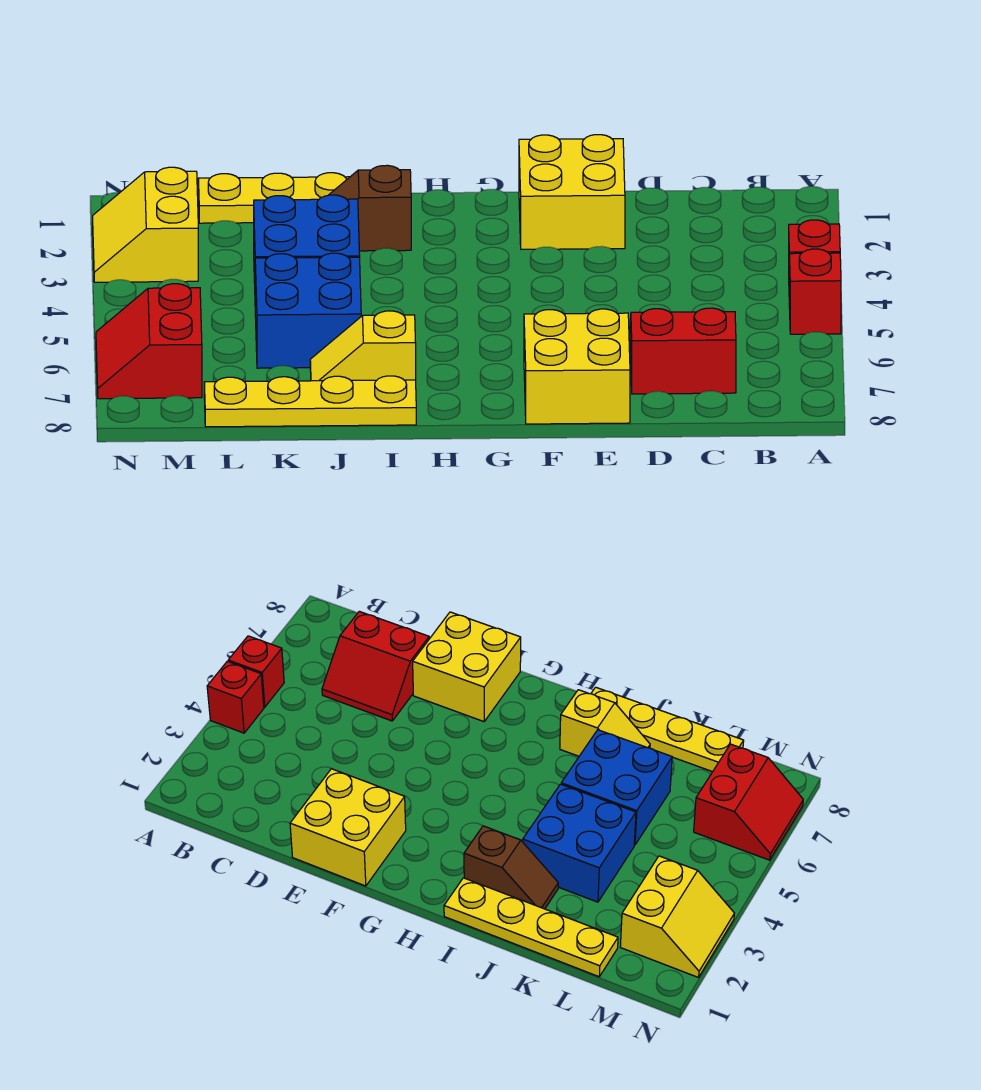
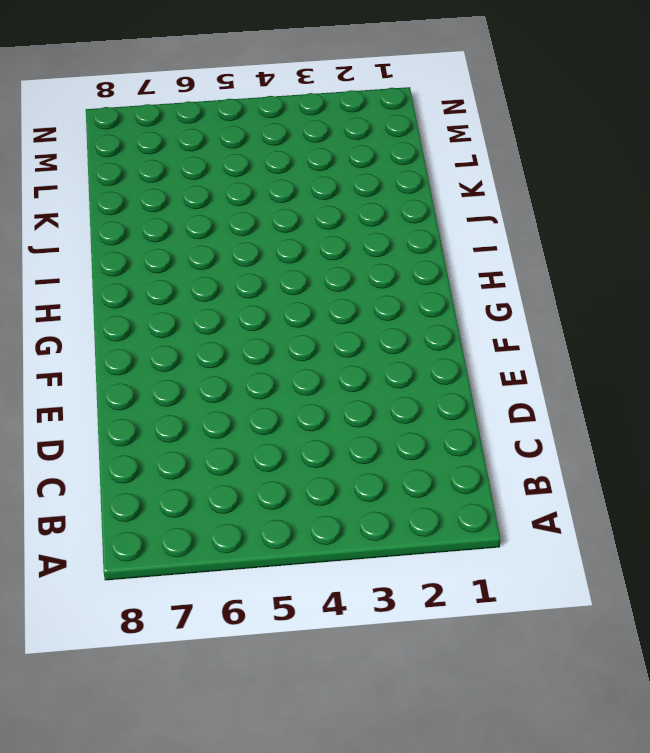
none -> red brick A4 level 1
none -> red brick A5 level 1
none -> red slope C6:D7 level 1 top 7

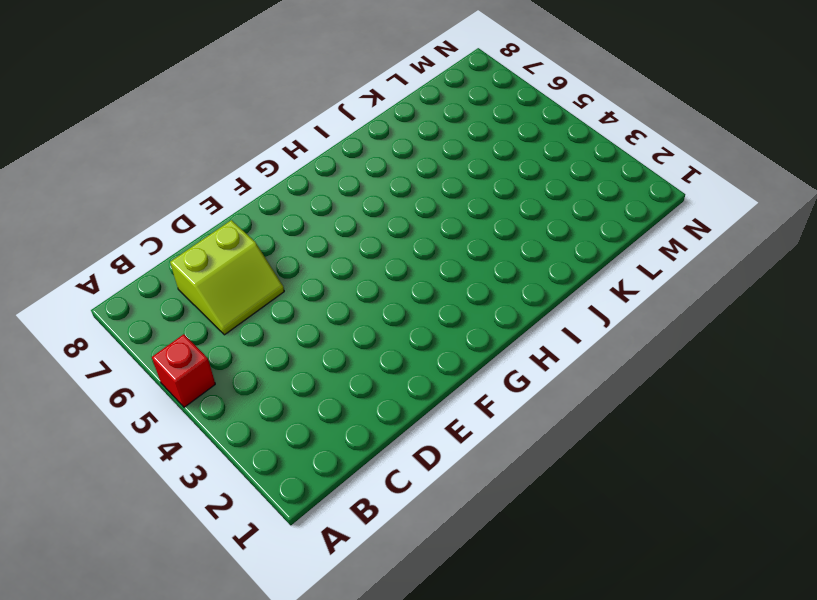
lime slope C6:D7 level 1 top 7 -> red slope C6:D7 level 1 top 7
none -> red brick A4 level 1
none -> yellow brick E1:F2 level 1
none -> yellow brick E7:F8 level 1

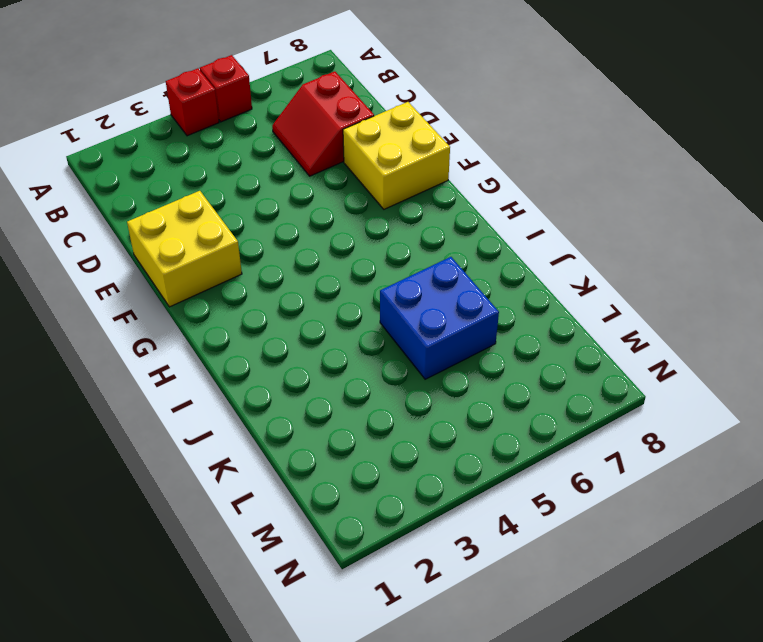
none -> yellow plate I1:L1 level 1
none -> brown slope I2:J2 level 1 top I
none -> yellow slope I7:J7 level 1 top I

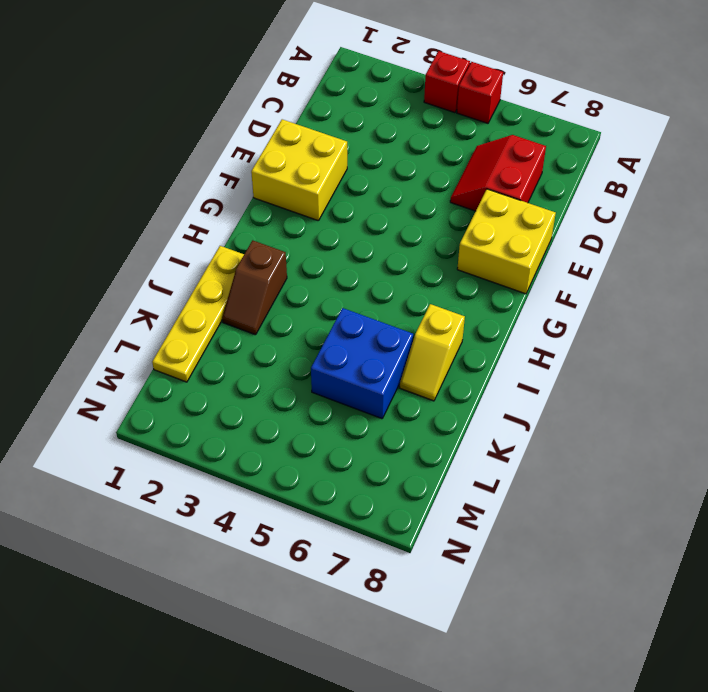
none -> yellow plate I8:L8 level 1
none -> blue brick J3:K4 level 1
none -> yellow slope M2:N3 level 1 top M

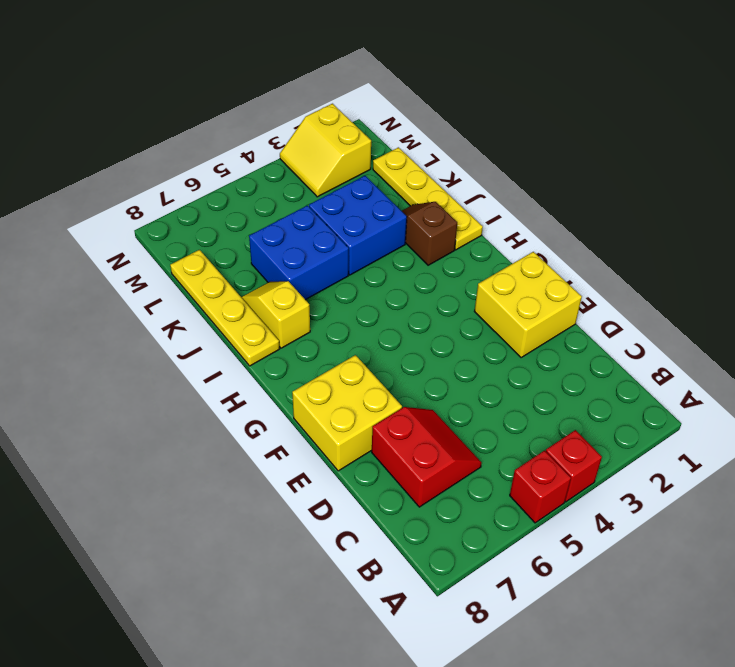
yellow slope M2:N3 level 1 top 2 -> yellow slope M2:N3 level 1 top M
none -> red slope M6:N7 level 1 top M

